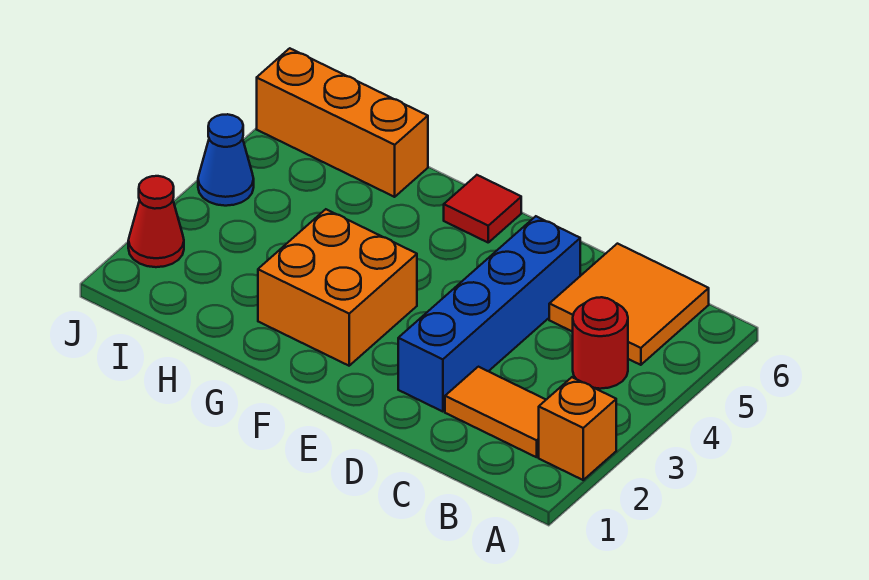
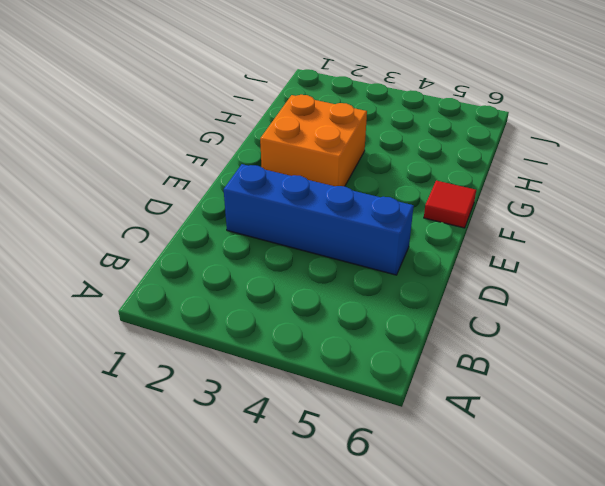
none -> orange brick A2 level 1
none -> orange tile B2:C2 level 1

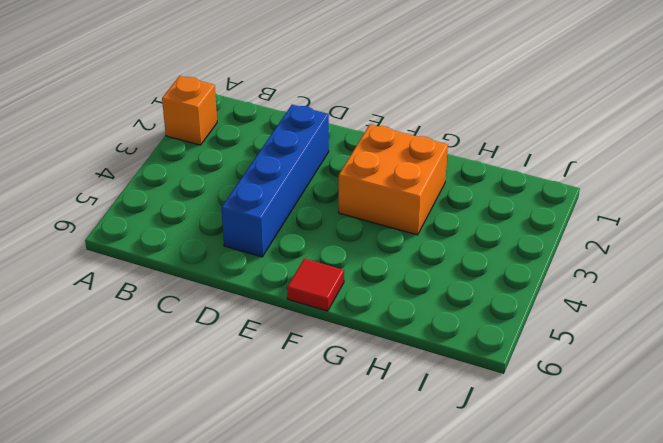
none -> orange tile B2:C2 level 1
none -> red round brick B4 level 1

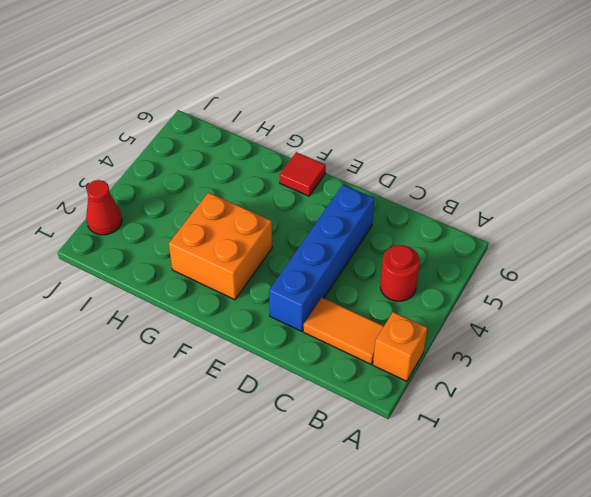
none -> orange tile B5:C6 level 1
none -> orange brick H6:J6 level 1

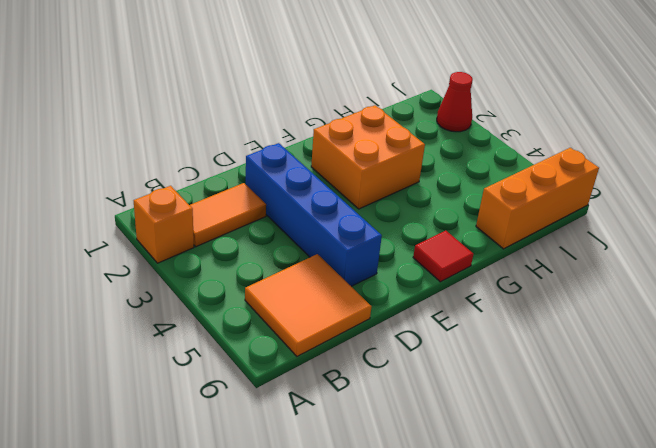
none -> red round brick B4 level 1
none -> blue cone J4 level 1

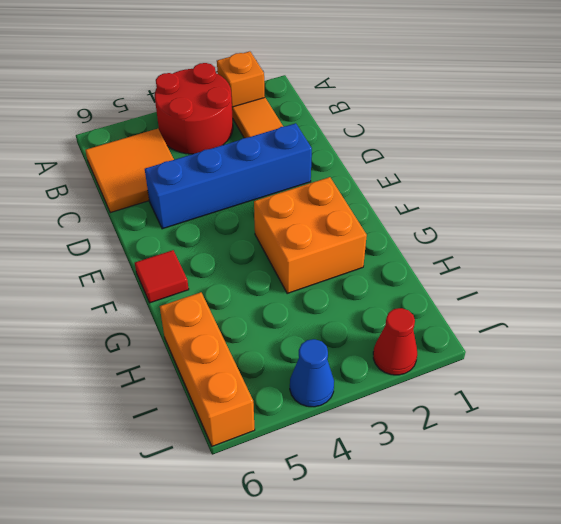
red round brick A3:B4 level 1 -> red round brick B4 level 1

